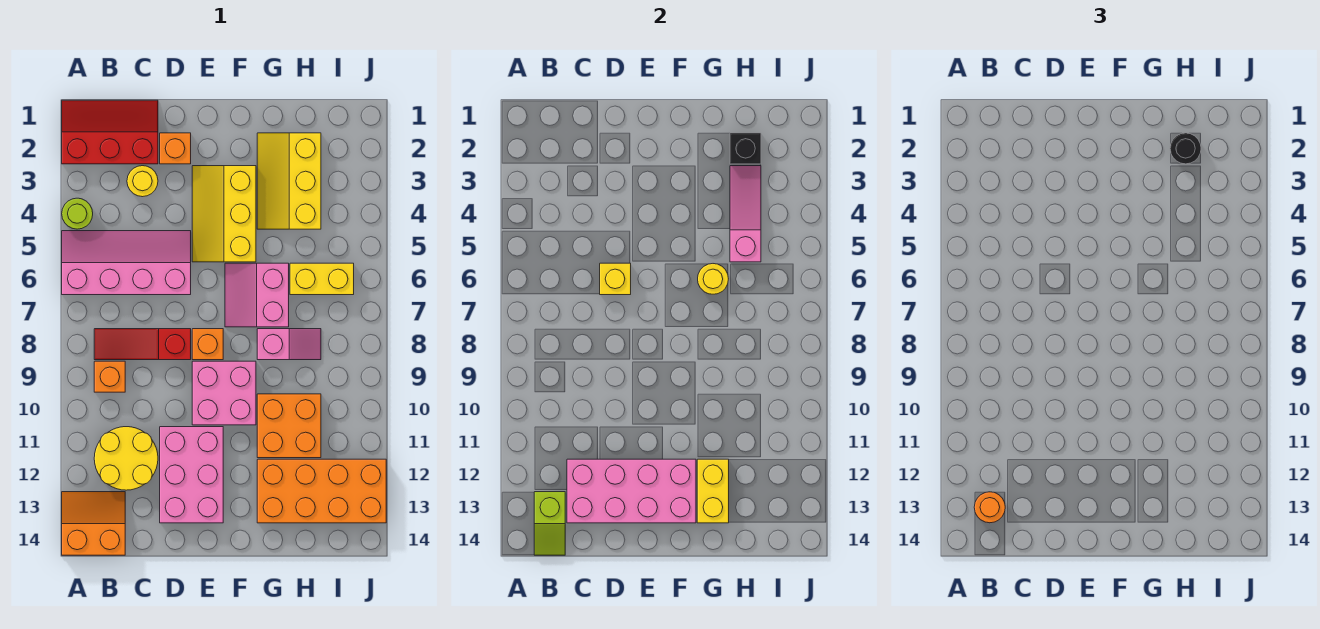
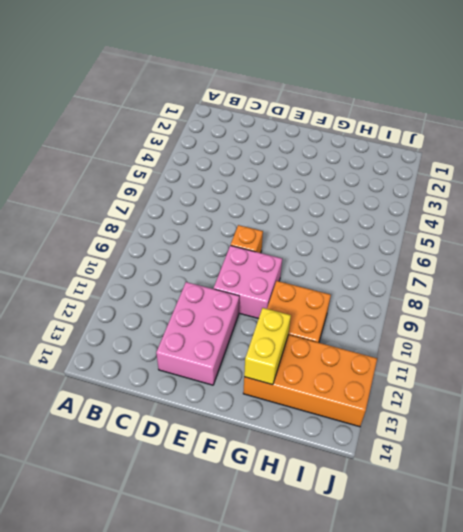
none -> red slope A1:C2 level 1 top 2
none -> lime round brick A4 level 1
none -> pink slope A5:D6 level 1 top 6

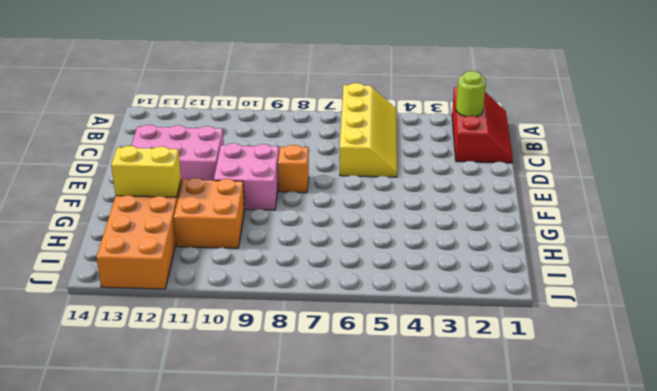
yellow slope A5:D6 level 1 top 6 -> pink slope A5:D6 level 1 top 6
lime round brick B2 level 2 -> lime round brick A4 level 1
none -> orange slope A13:B14 level 1 top 14
none -> red slope B8:D8 level 1 top D
none -> orange brick B9 level 1

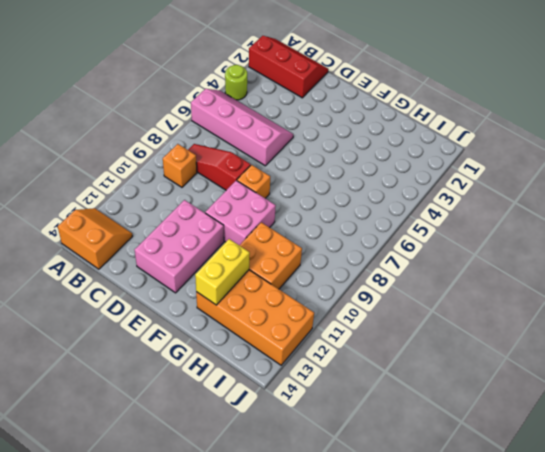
none -> yellow round brick B11:C12 level 1
none -> yellow round brick C3 level 1
none -> orange brick D2 level 1

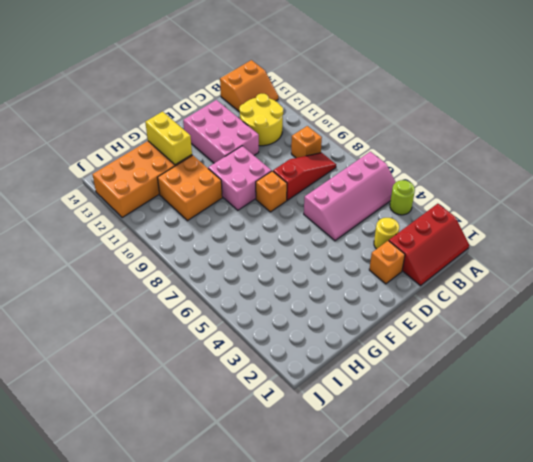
none -> yellow slope E3:F5 level 1 top F
none -> pink slope F6:G7 level 1 top G
none -> yellow slope G2:H4 level 1 top H

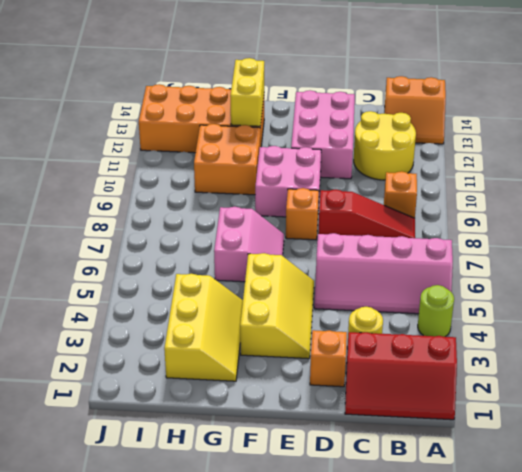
none -> pink slope G8:H8 level 1 top G
none -> yellow brick H6:I6 level 1
none -> lime slope B13:B14 level 2 top 13

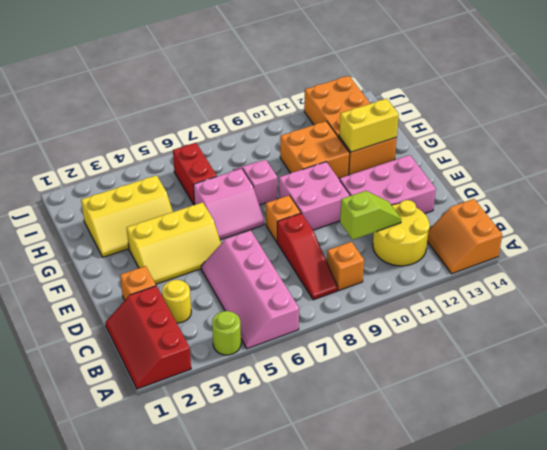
lime slope C10:C11 level 2 top 10 -> lime slope B13:B14 level 2 top 13
red brick H6:I6 level 1 -> yellow brick H6:I6 level 1
none -> pink brick C12:F13 level 2
none -> yellow brick D6 level 2
none -> yellow round brick G6 level 2

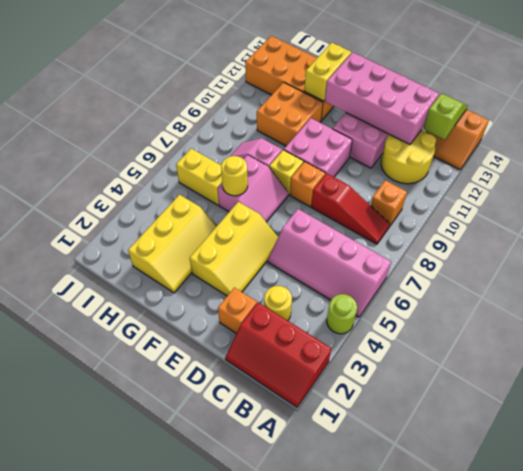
yellow brick F8 level 1 -> yellow brick D6 level 2
none -> black brick H2 level 2
none -> pink slope H3:H5 level 2 top 5
none -> orange round brick B13 level 3

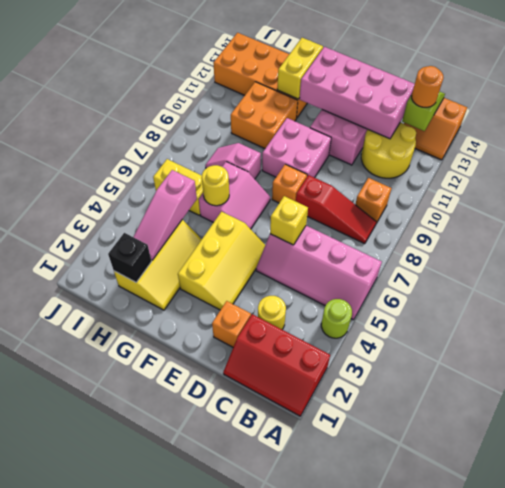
none -> black round brick H2 level 3

